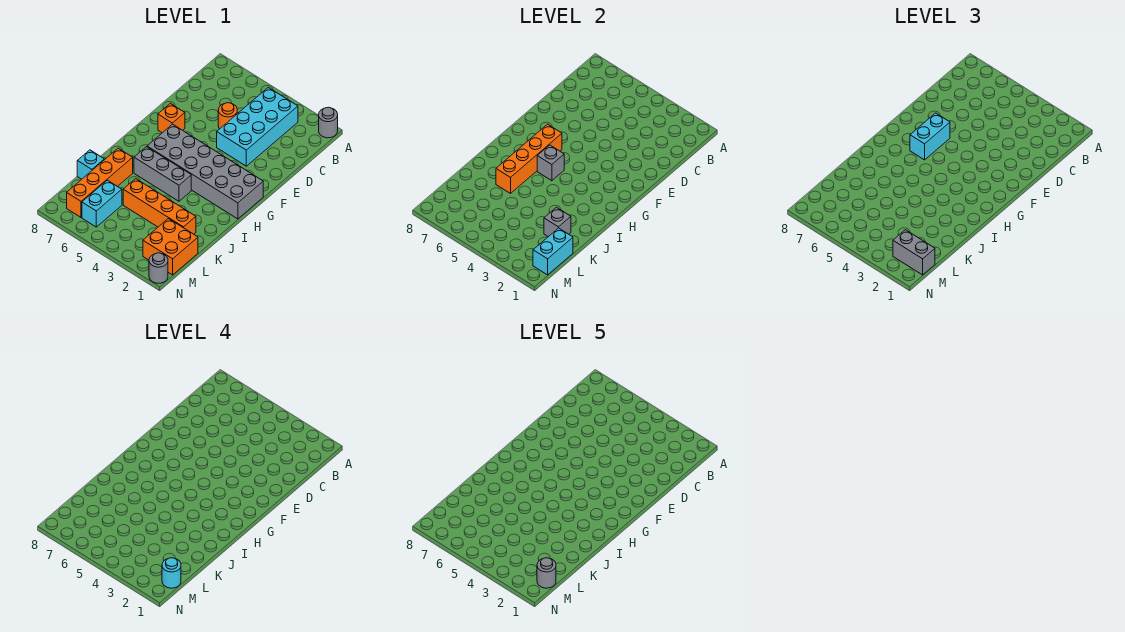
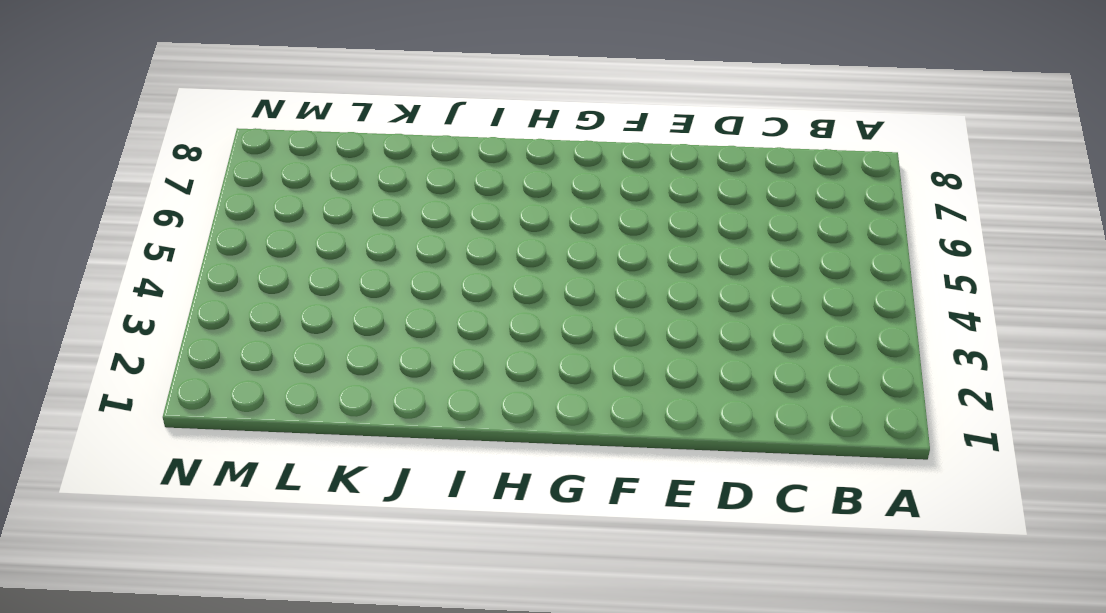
none -> grey round brick A1 level 1
none -> cyan brick B3:E4 level 1
none -> orange round brick D5 level 1

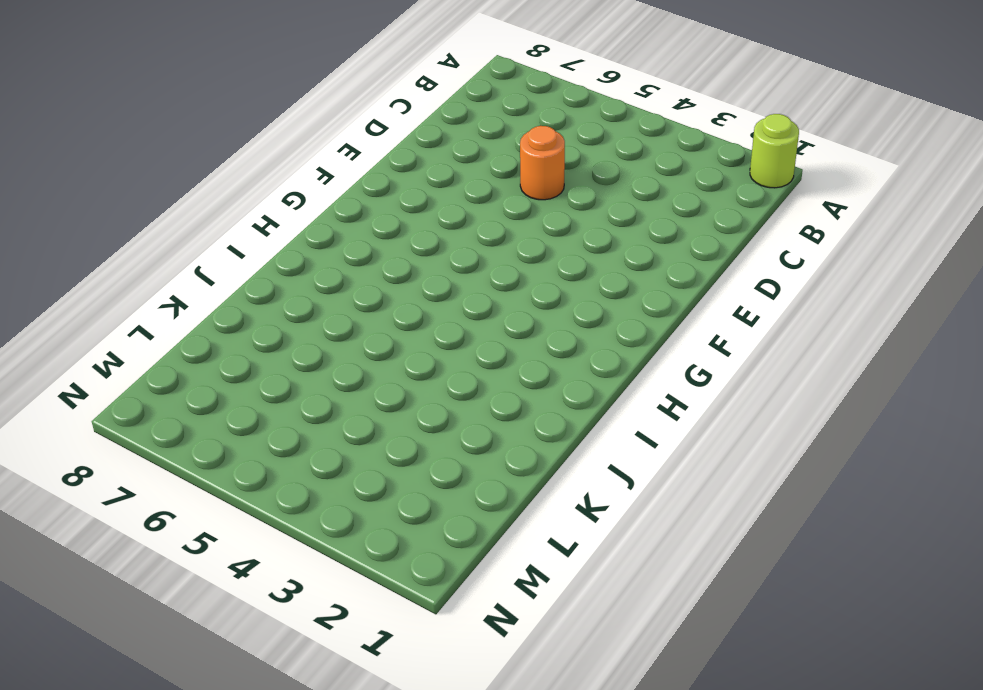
lime round brick A1 level 1 -> grey round brick A1 level 1
none -> cyan brick B3:E4 level 1
none -> orange brick F7 level 1
none -> grey brick G1:H6 level 1

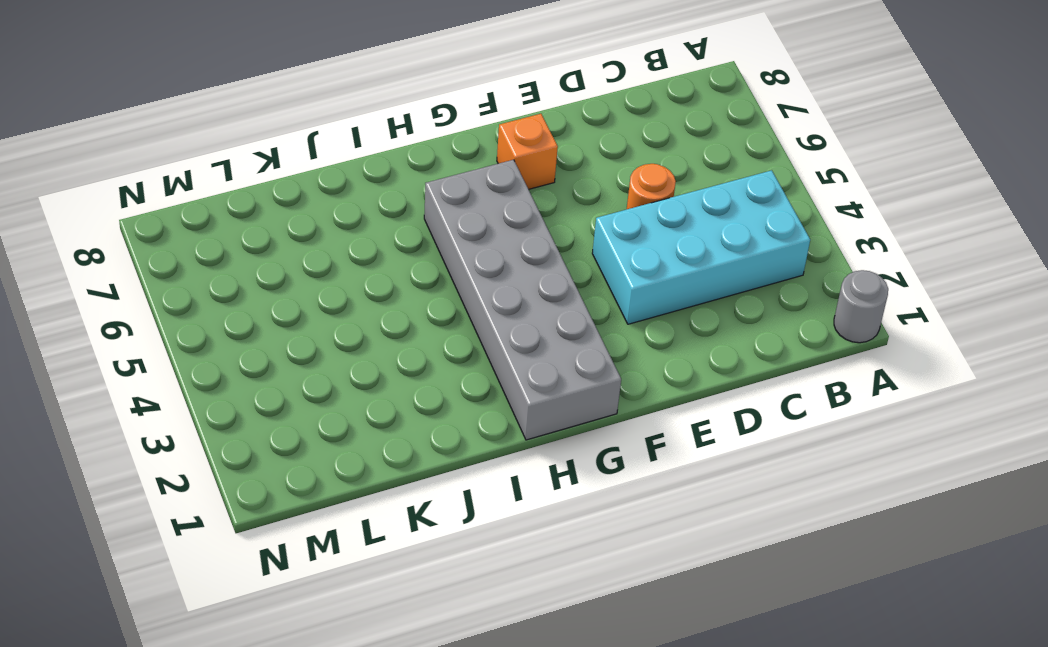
none -> grey brick I4:I6 level 1
none -> orange brick J7:M7 level 1
none -> orange brick K2:K5 level 1

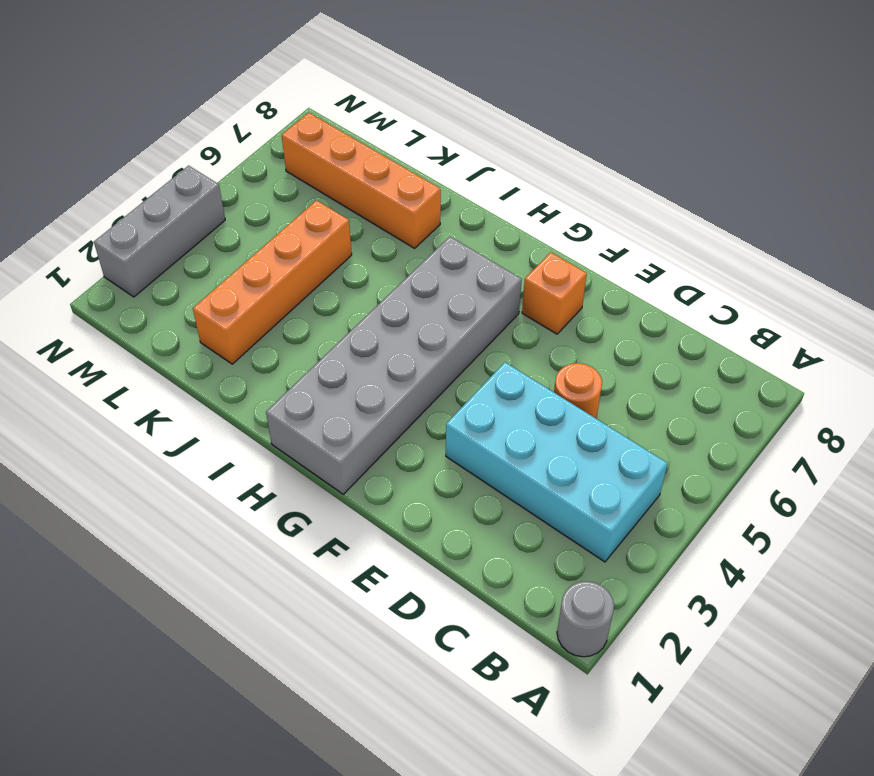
grey brick N2:N4 level 1 -> grey brick I4:I6 level 1
none -> cyan brick K8 level 1
none -> orange brick L1:M2 level 1
none -> cyan brick L6:M6 level 1

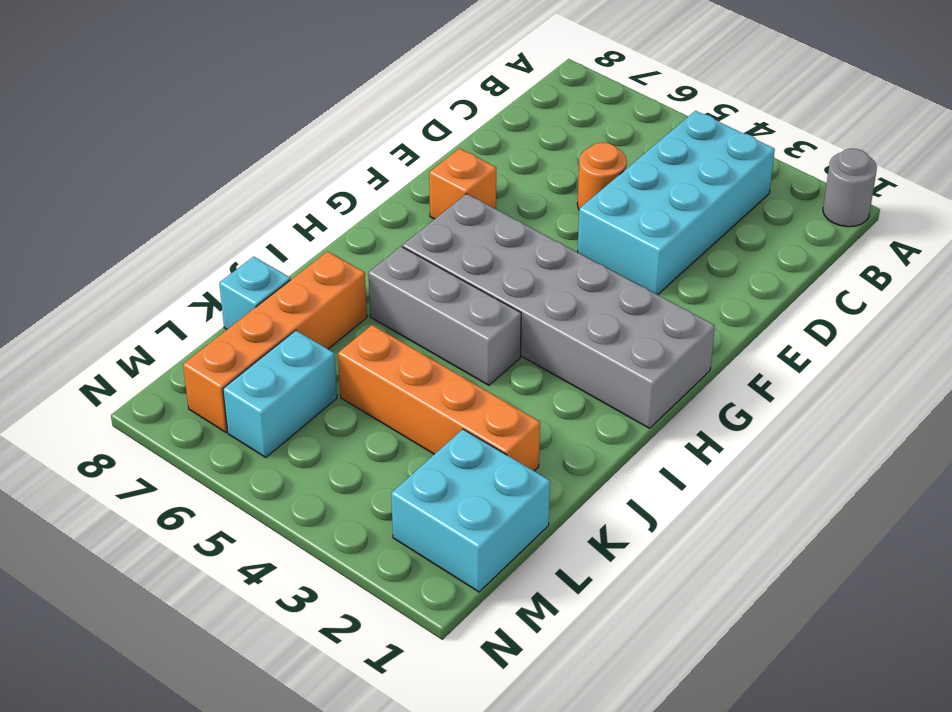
cyan brick L1:M2 level 1 -> orange brick L1:M2 level 1
none -> grey round brick N1 level 1
none -> orange brick G6:J6 level 2
none -> grey brick H5 level 2

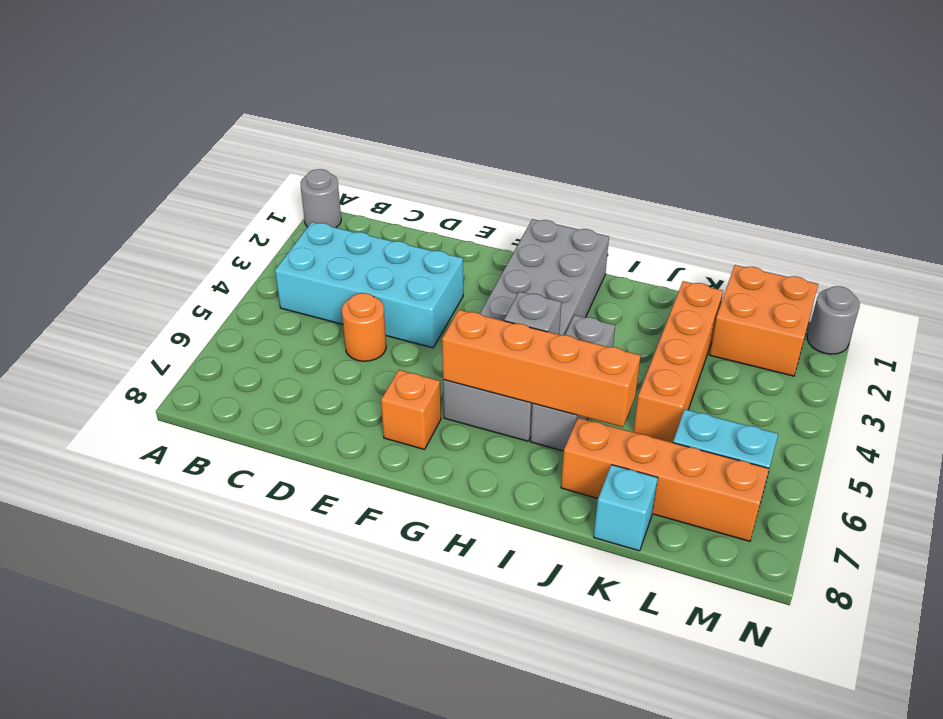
none -> grey brick K2 level 2
none -> cyan brick L1:M1 level 2
none -> cyan brick F6:G6 level 3

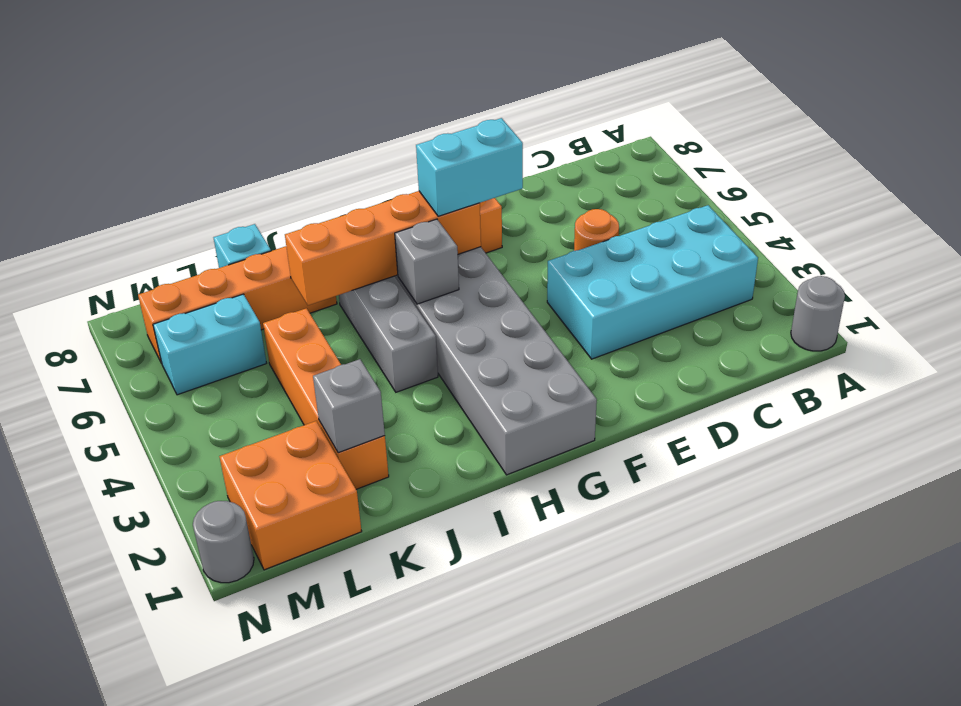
none -> cyan brick L1:M1 level 2
none -> grey brick M1:M2 level 3
none -> cyan round brick M1 level 4

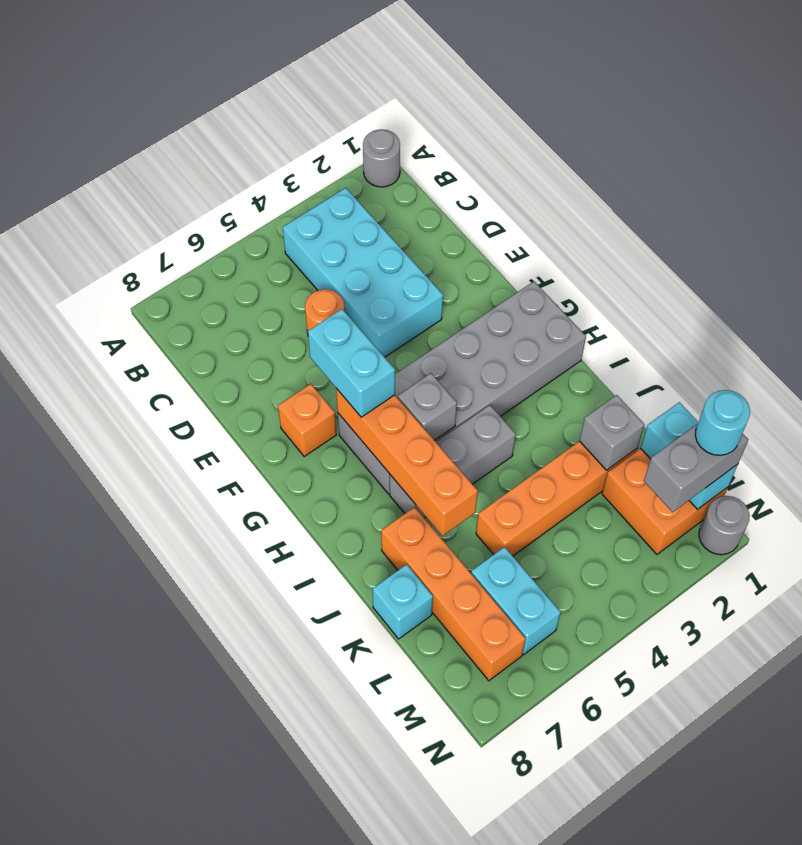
none -> grey round brick M1 level 5

